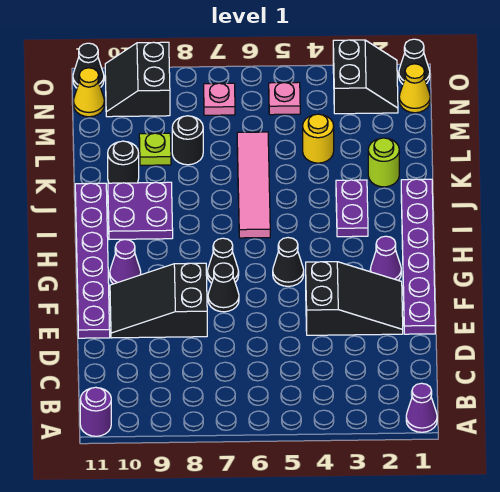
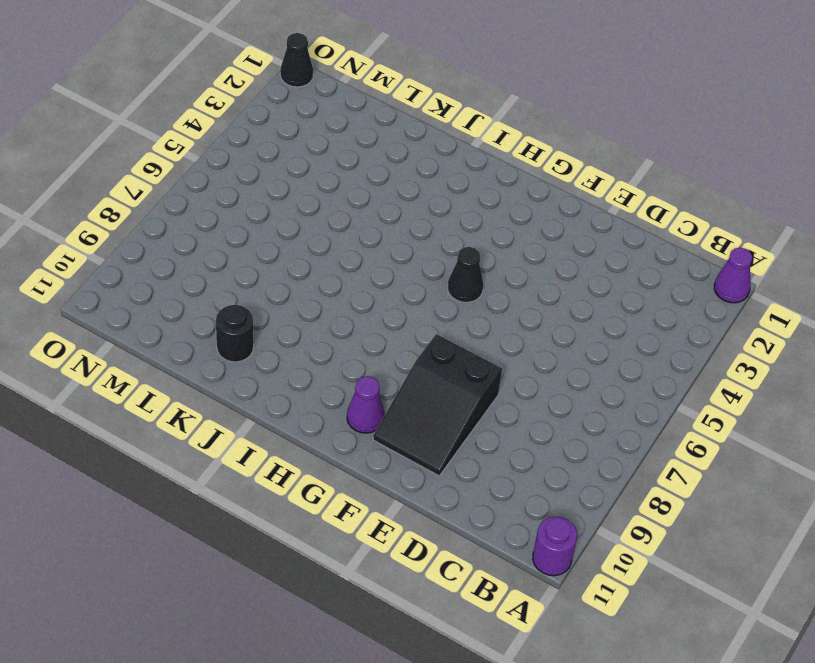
none -> purple plate E1:J1 level 1
none -> black slope E2:F4 level 1 top 4
none -> purple plate E11:J11 level 1

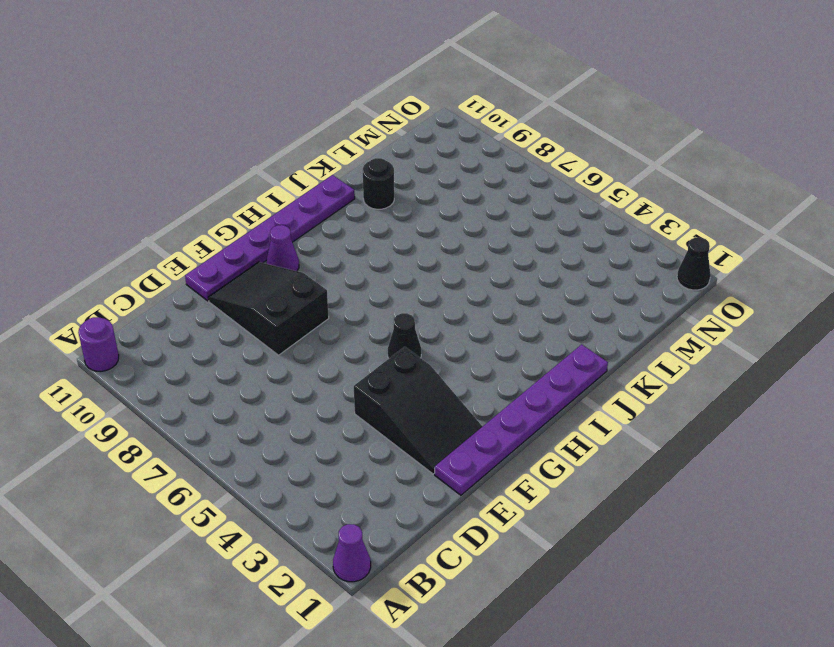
none -> black cone F7 level 1
none -> purple cone G2 level 1
none -> black cone G7 level 1

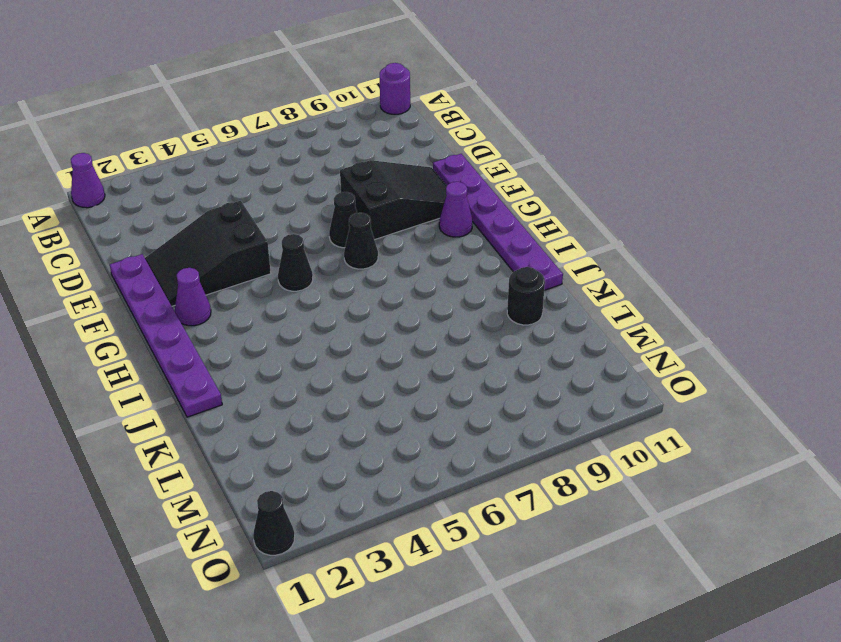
none -> purple plate I3:J3 level 1
none -> pink tile I6:L6 level 1
none -> purple plate I9:J10 level 1

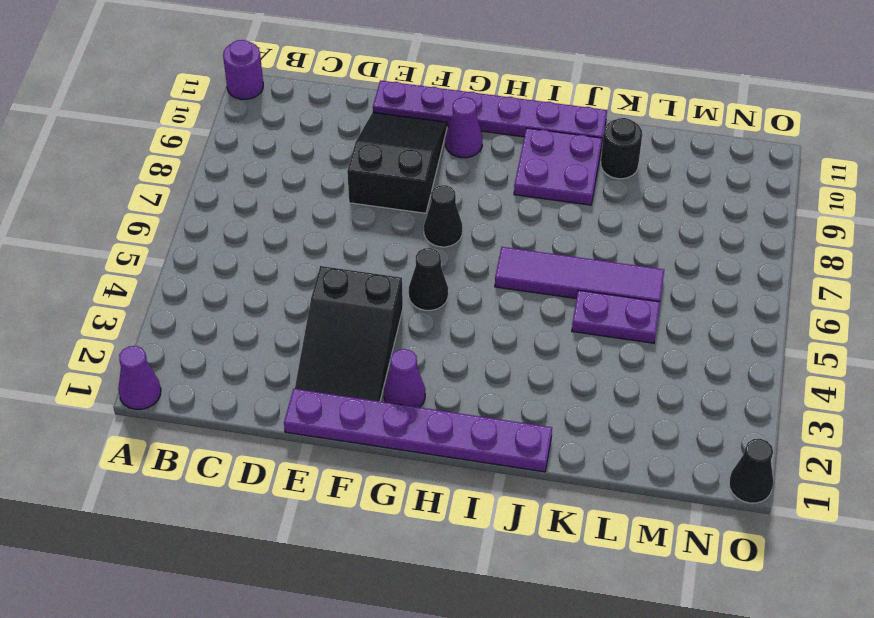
purple tile I6:L6 level 1 -> pink tile I6:L6 level 1
purple plate K5:L5 level 1 -> purple plate I3:J3 level 1
none -> black cone F7 level 1
none -> lime round brick K2 level 1
none -> yellow round brick L4 level 1

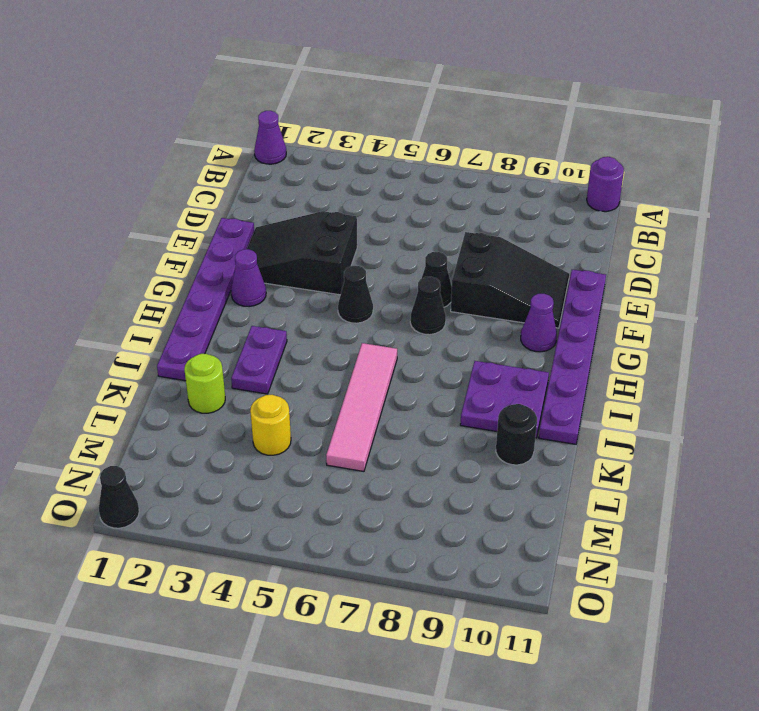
none -> black round brick L8 level 1
none -> lime plate L9 level 1
none -> yellow cone N1 level 1

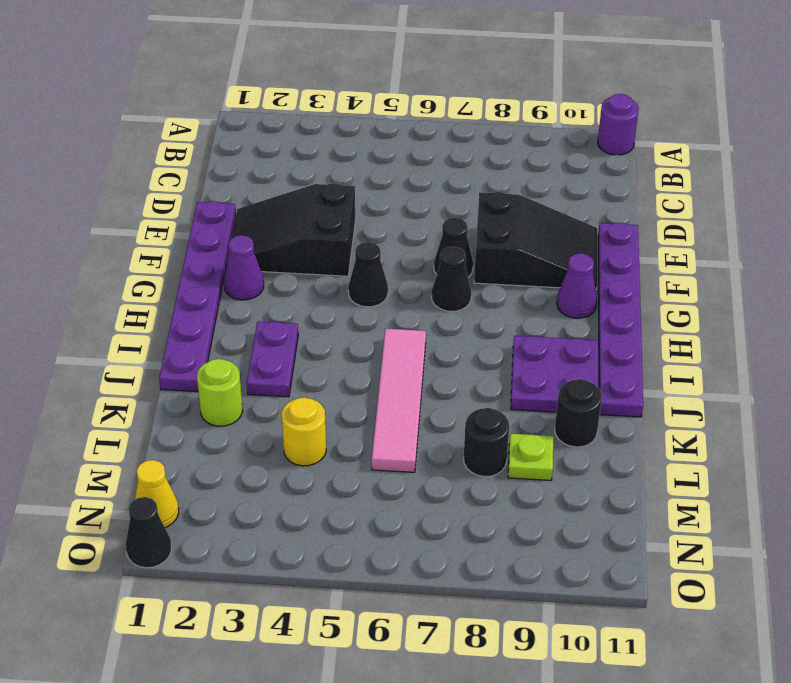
none -> purple cone A1 level 1
none -> black slope N2:O3 level 1 top 3
none -> pink plate N5 level 1

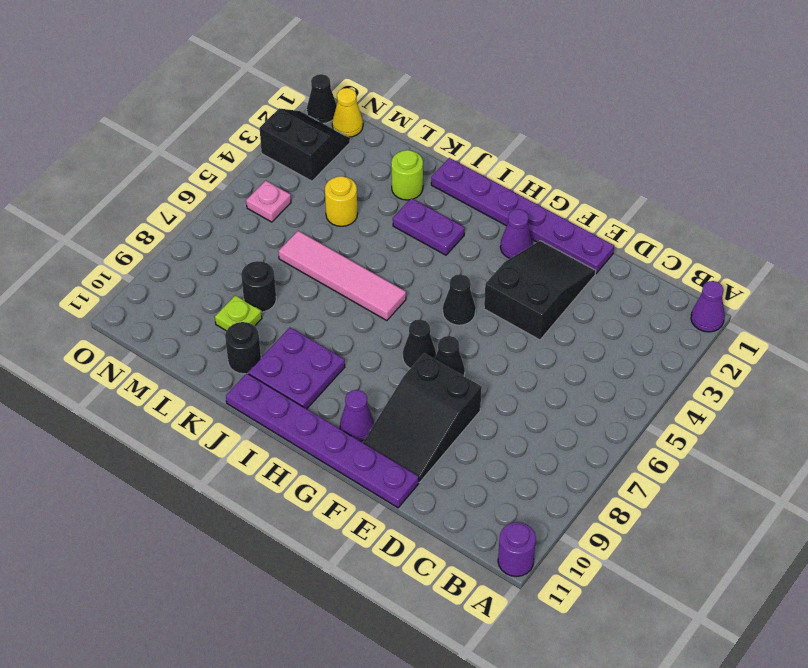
none -> pink plate N7 level 1
none -> black slope N9:O10 level 1 top 9
none -> yellow cone N11 level 1

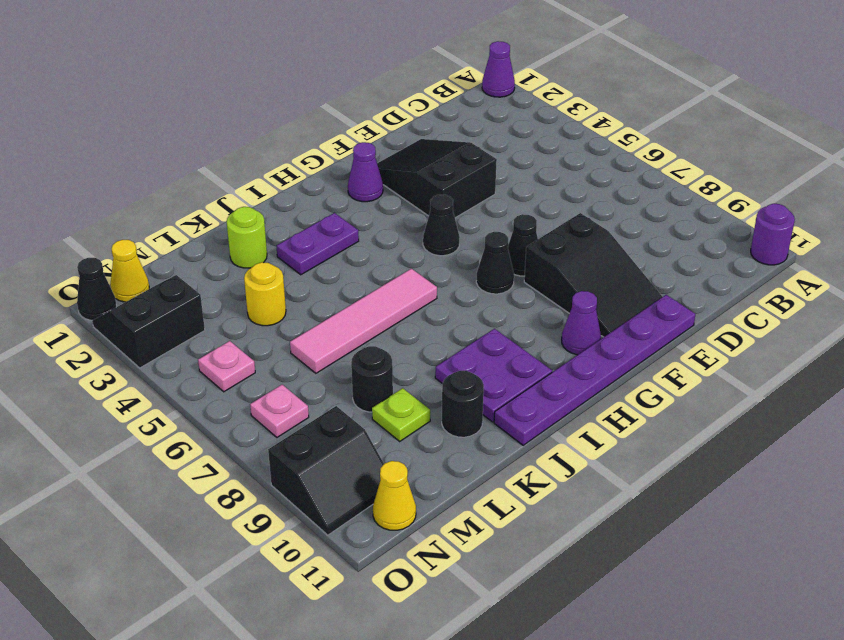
none -> purple plate E1:J1 level 1
none -> black cone O11 level 1

